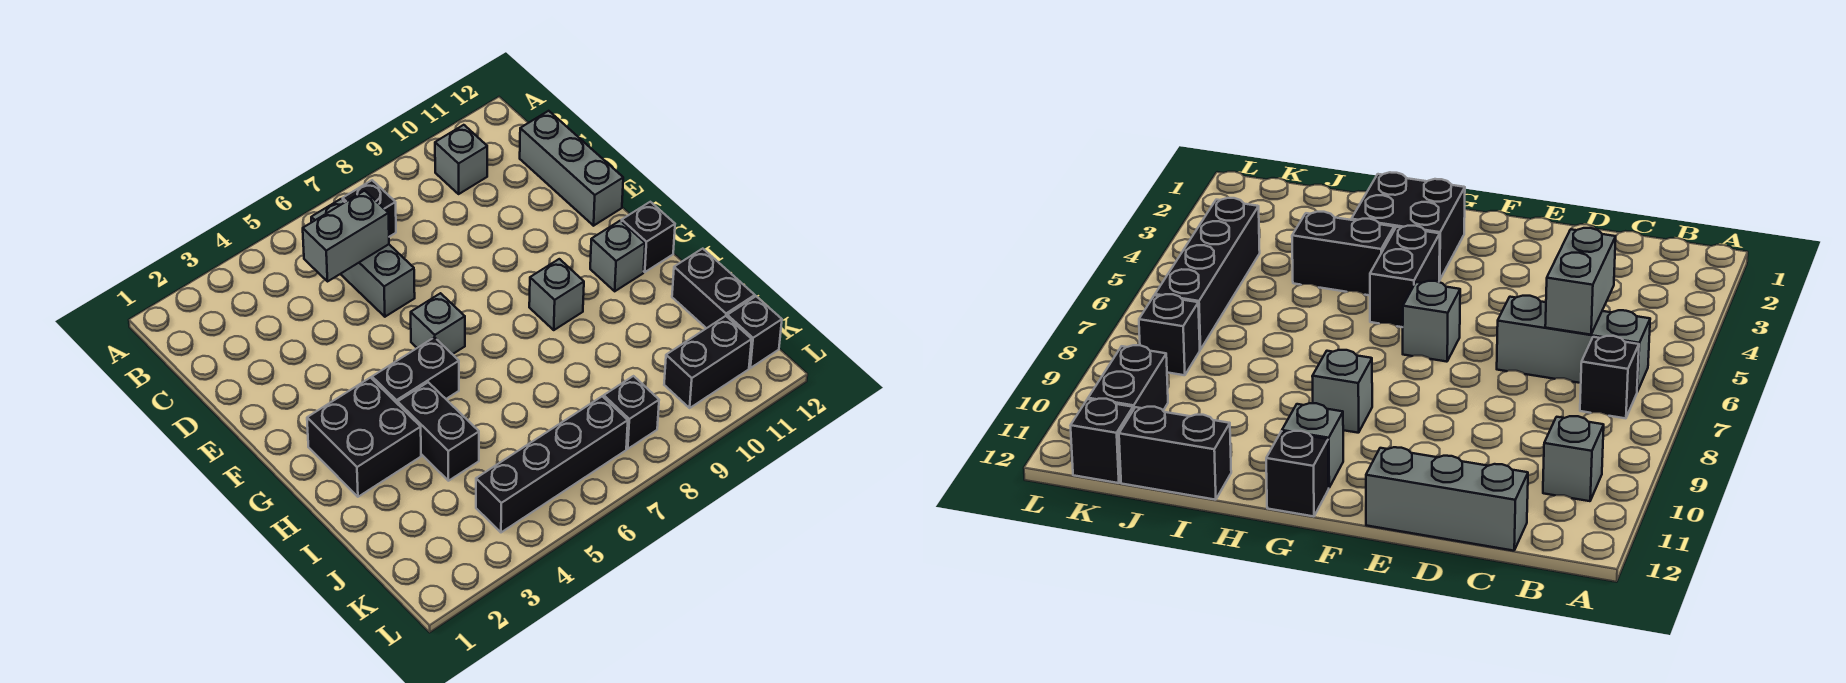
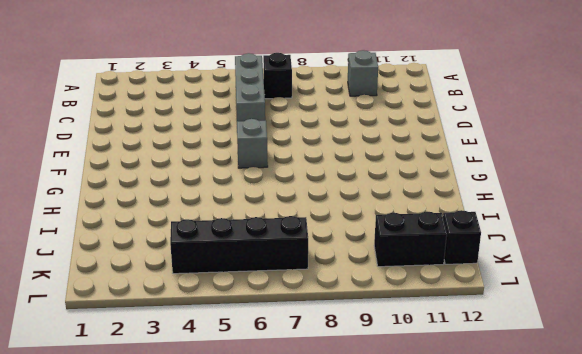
none -> grey brick C12:E12 level 1
none -> black brick G2:H3 level 1
none -> black brick G4:G5 level 1

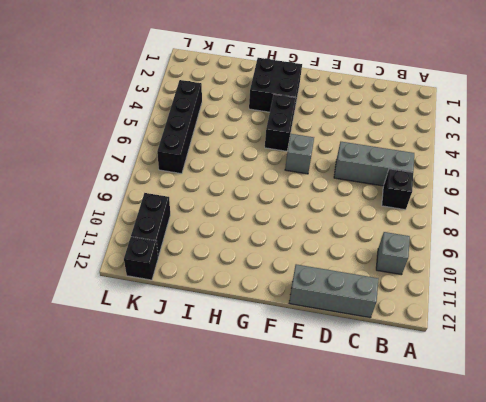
none -> grey brick G9 level 1
none -> grey brick G11 level 1
none -> black brick G12 level 1

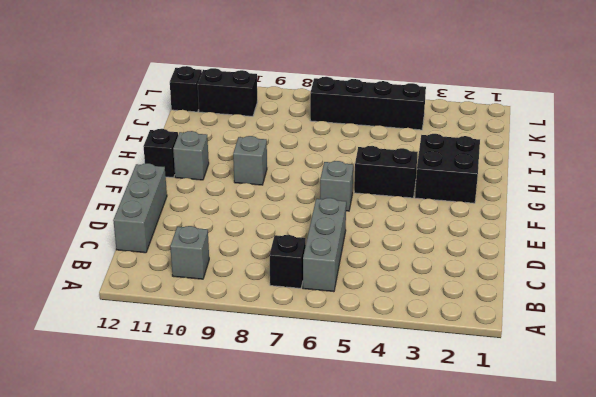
none -> black brick H4:I4 level 1
none -> black brick I12:J12 level 1
none -> black brick K8 level 1

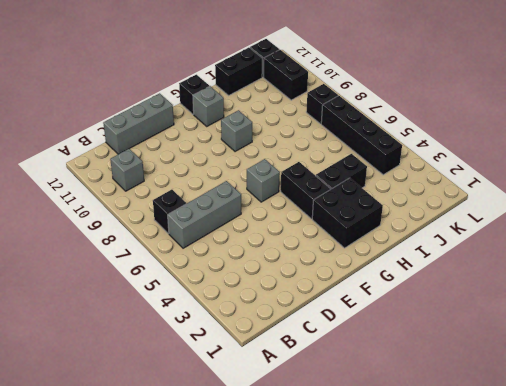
none -> grey brick C5:C6 level 2

